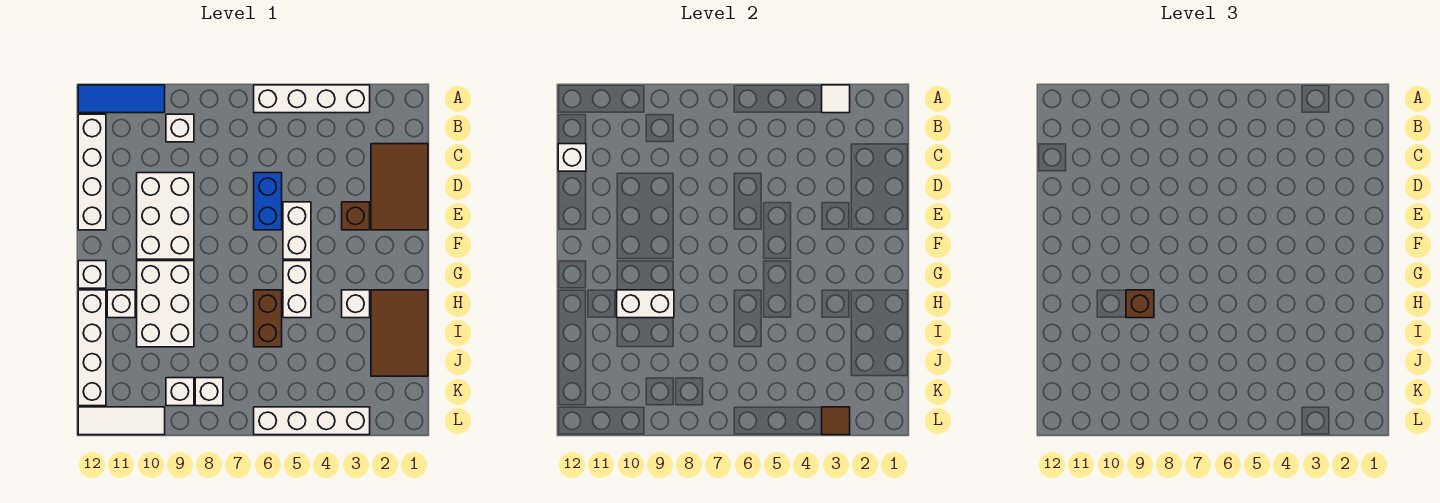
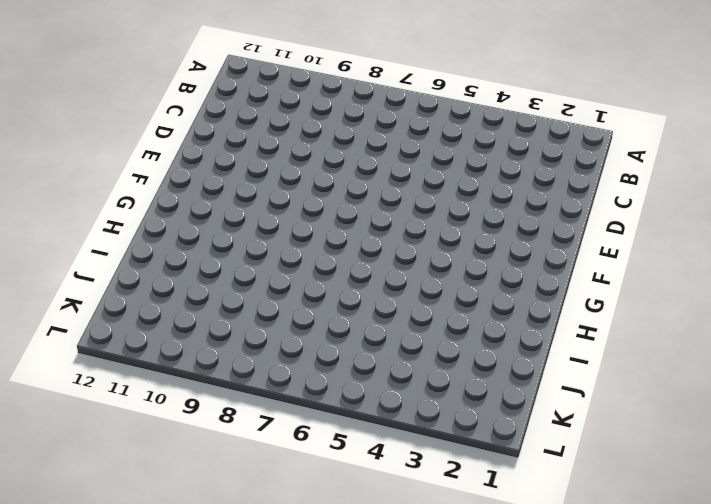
none -> white brick A3:A6 level 1
none -> blue tile A10:A12 level 1
none -> white brick B9 level 1

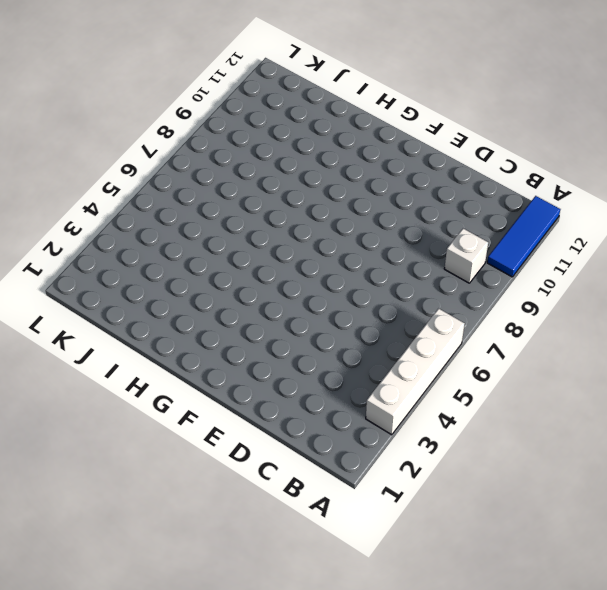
none -> white brick B12:E12 level 1
none -> brown tile C1:E2 level 1
none -> blue brick D6:E6 level 1

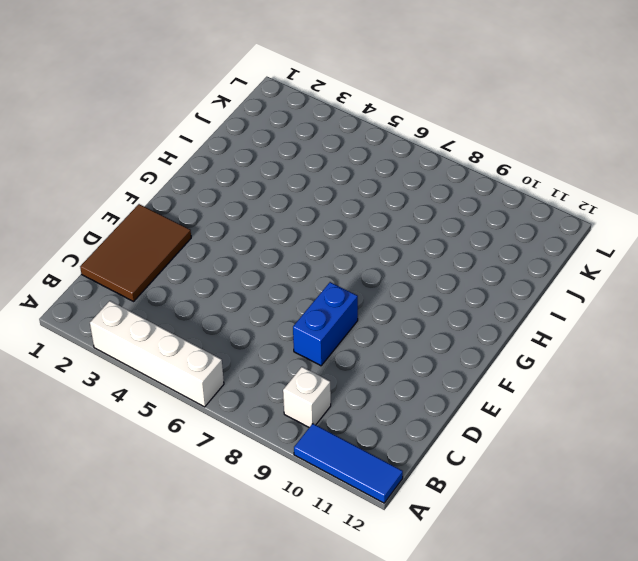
blue brick D8:E8 level 1 -> blue brick D6:E6 level 1
none -> white brick B12:E12 level 1
none -> white brick D9:F10 level 1
none -> brown brick E3 level 1

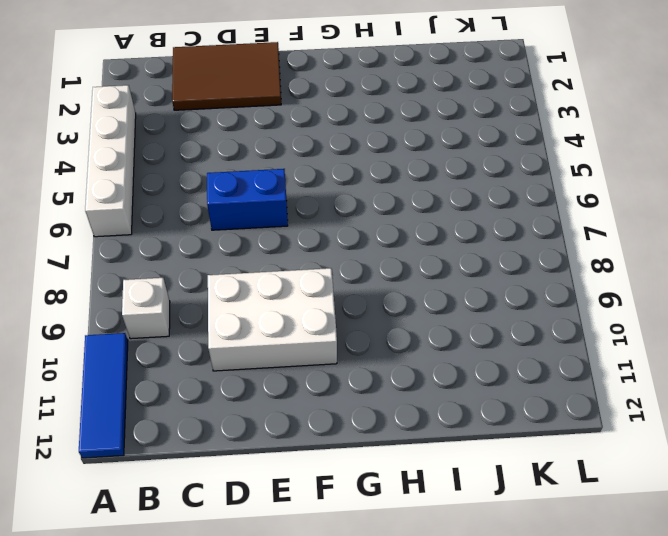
none -> white brick B12:E12 level 1
none -> brown brick E3 level 1
none -> white brick E5:F5 level 1

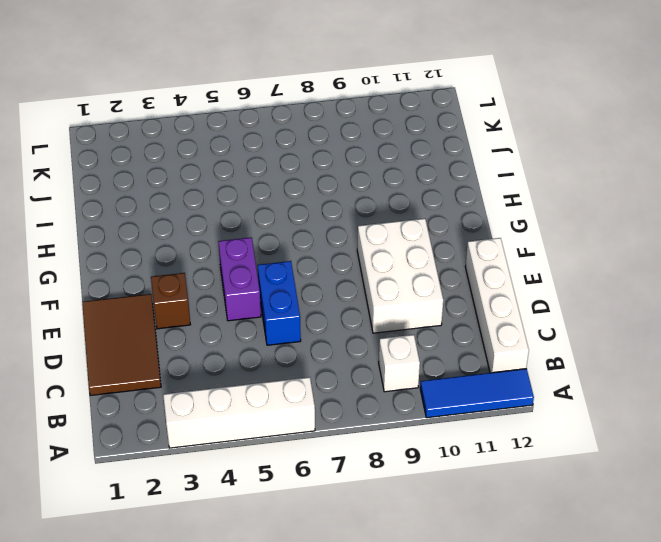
purple brick E5:F5 level 1 -> white brick E5:F5 level 1
none -> white brick G5:H5 level 1
none -> white brick G9:I10 level 1
none -> white brick G12 level 1

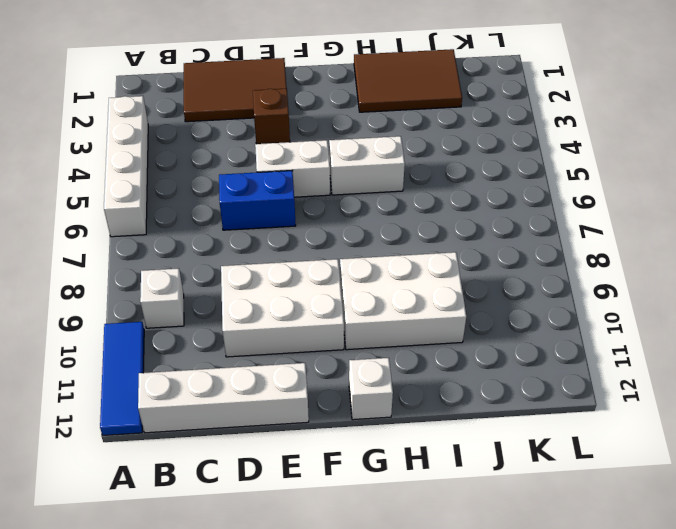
none -> white brick H3 level 1
none -> brown brick H6:I6 level 1
none -> white brick H11 level 1

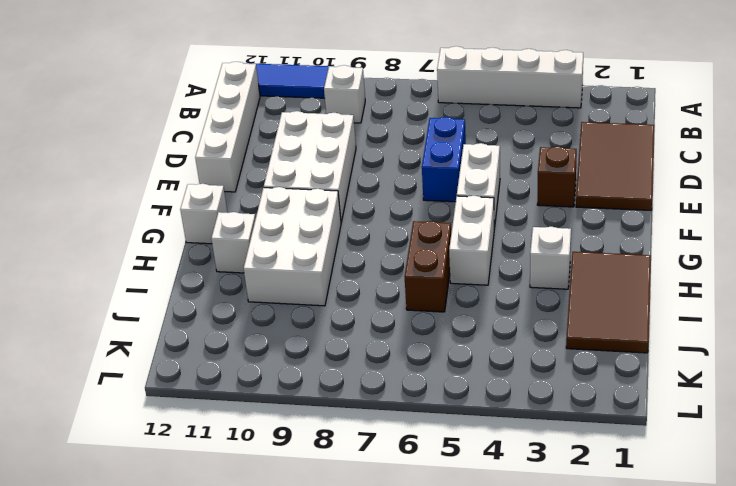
none -> white brick H12:K12 level 1
none -> white brick K8 level 1
none -> white brick K9 level 1

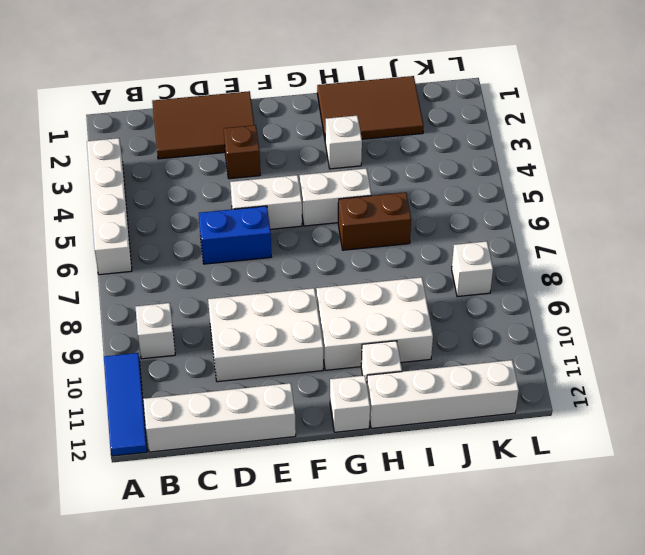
none -> white brick K9 level 1
none -> white brick L3:L6 level 1
none -> white tile L10:L12 level 1

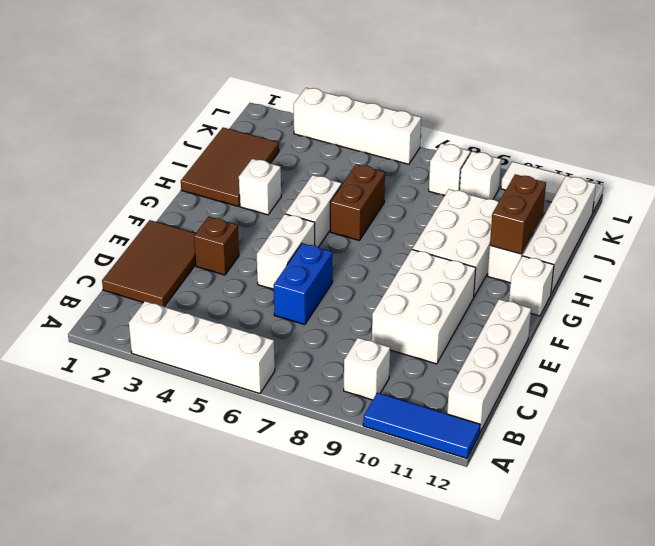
brown brick H11:I11 level 2 -> none
none -> white tile A3 level 2
none -> white brick C12 level 2
none -> white brick H9:H10 level 2

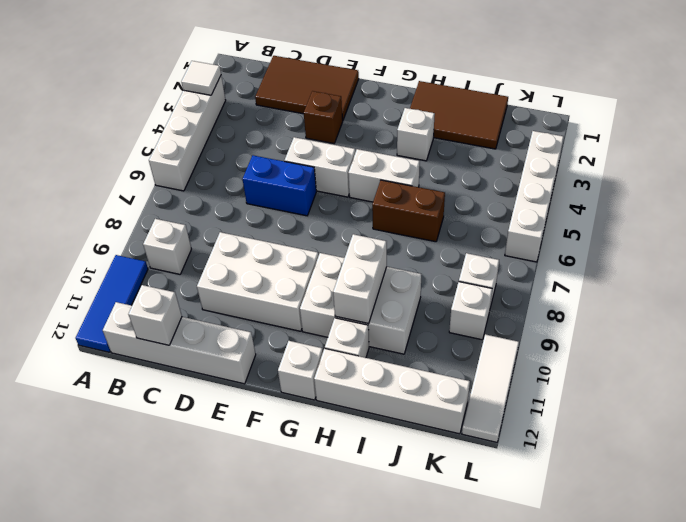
none -> brown tile L3 level 2
none -> brown brick H9 level 3

